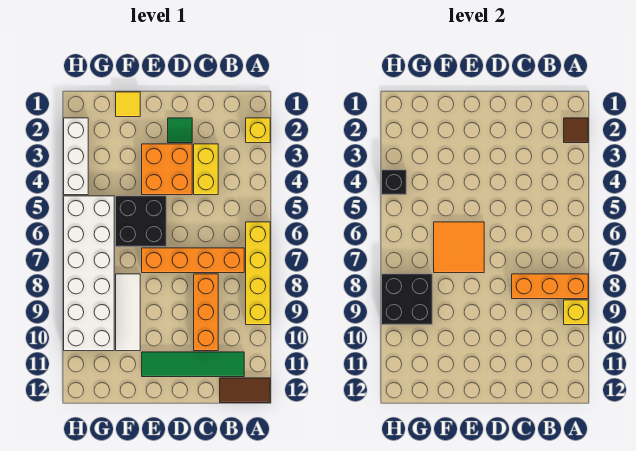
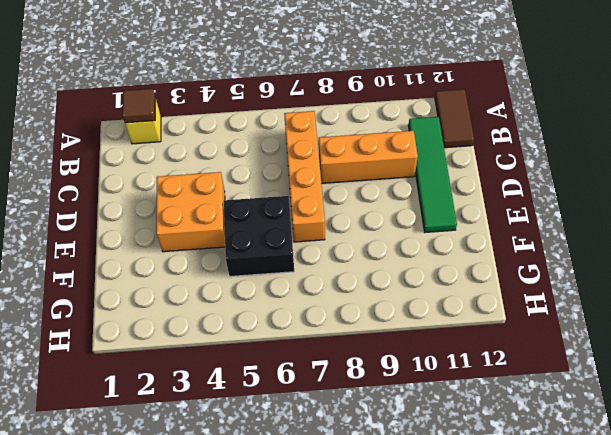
none -> yellow brick A6:A9 level 1
none -> yellow brick C3:C4 level 1
none -> green tile D2 level 1

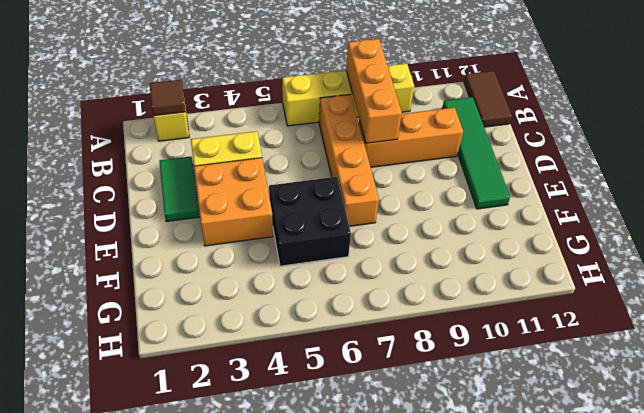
green tile C2:D2 level 1 -> green tile D2 level 1
none -> yellow tile F1 level 1
none -> white tile F8:F10 level 1
none -> white brick G5:H10 level 1

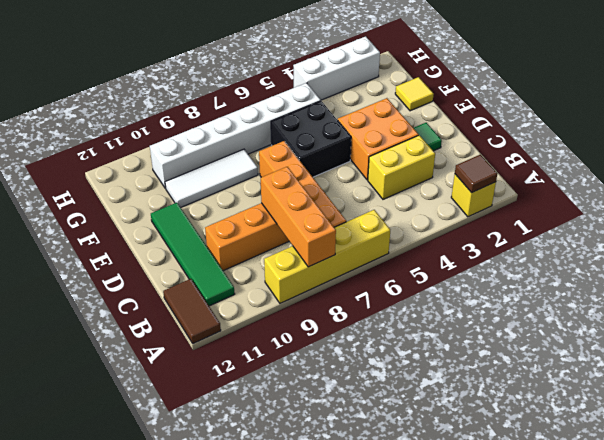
white brick G5:G10 level 1 -> white brick G5:H10 level 1
none -> yellow brick A9 level 2
none -> orange tile E6:F7 level 2
none -> black brick G8:H9 level 2

